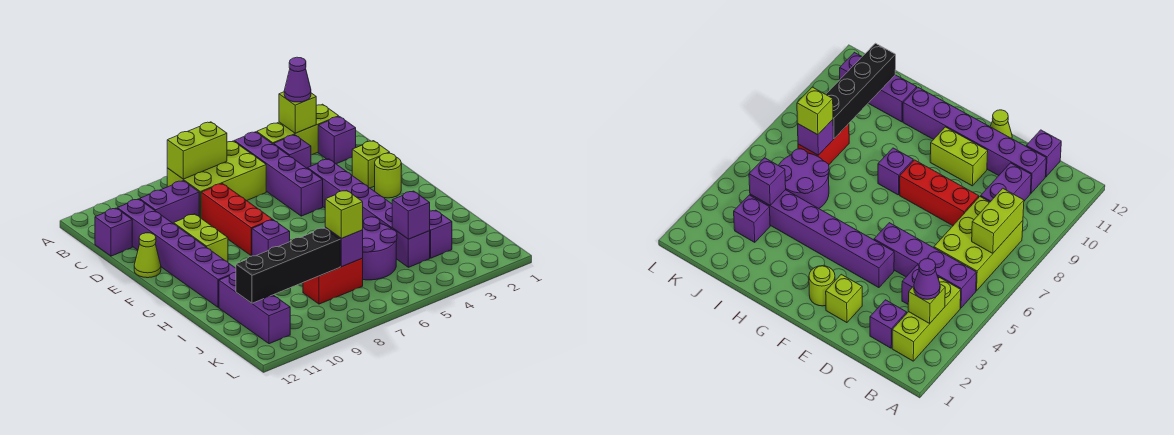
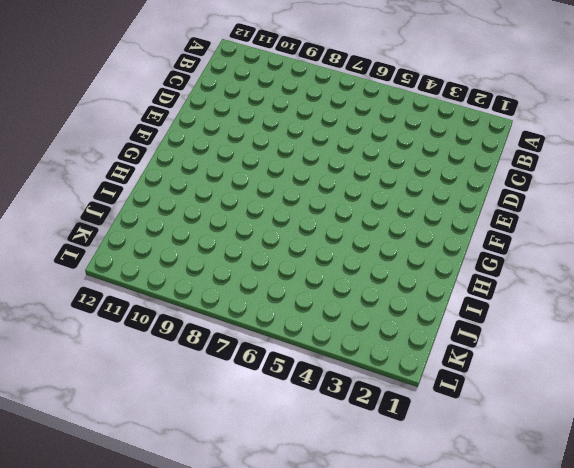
none -> lime brick B2:B4 level 1
none -> purple brick B5:E5 level 1
none -> lime brick B6:C8 level 1

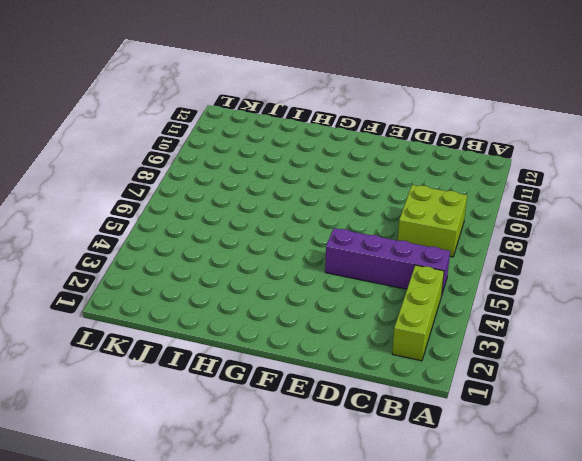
lime brick B7:C8 level 1 -> lime brick B6:C8 level 1
none -> purple brick C2 level 1
none -> purple brick C4 level 1
none -> purple brick C9:C10 level 1

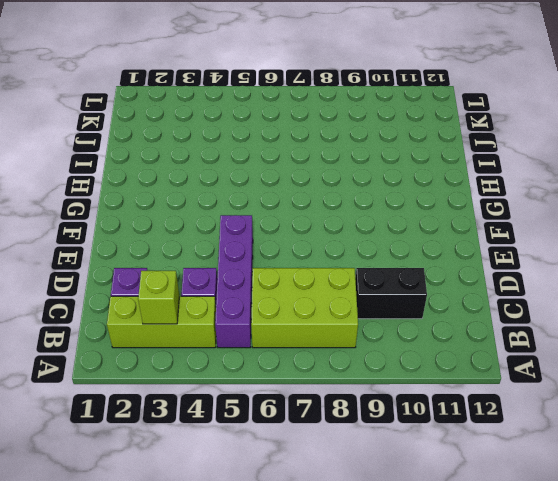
black brick C9:C10 level 1 -> purple brick C9:C10 level 1
none -> purple brick C11:H11 level 1
none -> purple brick C12 level 1
none -> red brick D8:F8 level 1

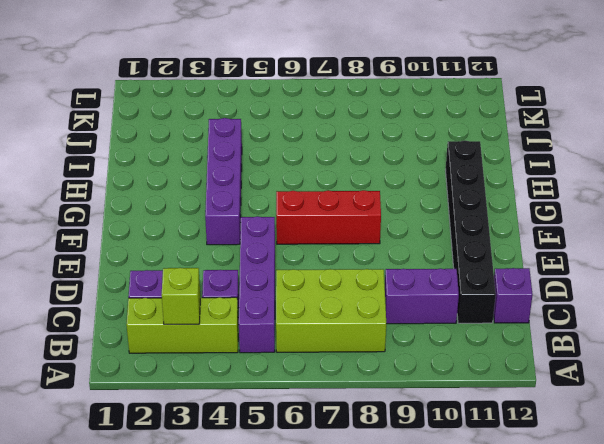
black brick C11:H11 level 1 -> purple brick C11:H11 level 1
purple brick F4:I4 level 1 -> purple brick E4:J4 level 1
red brick F6:F8 level 1 -> red brick D8:F8 level 1
none -> lime brick E2 level 1
none -> lime brick E10:F10 level 1
none -> lime cone E12 level 1

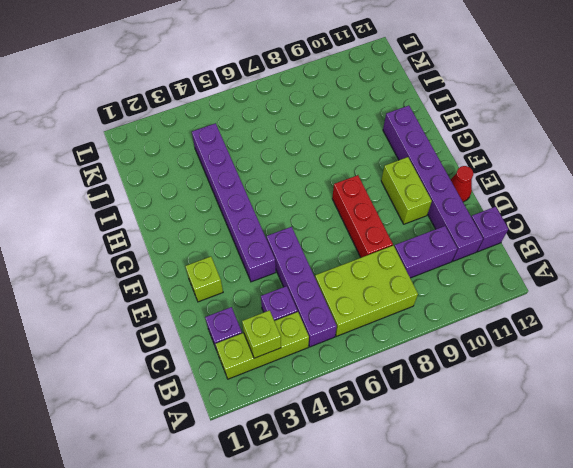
red cone E12 level 1 -> lime cone E12 level 1
none -> lime round brick F2 level 1
none -> purple brick G8 level 1
none -> purple round brick I5:J6 level 1

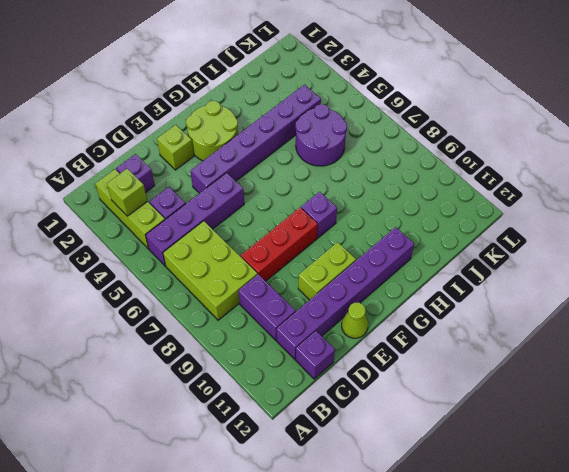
lime round brick F2:G3 level 1 -> lime round brick F2 level 1
none -> purple brick I11:K11 level 1
none -> purple brick J3 level 1
none -> red brick J7:J8 level 1

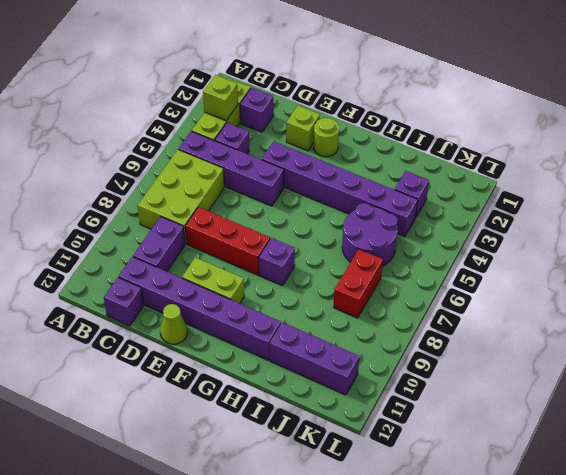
none -> lime brick B7:B8 level 2
none -> purple brick J4 level 2
none -> purple brick J7 level 2

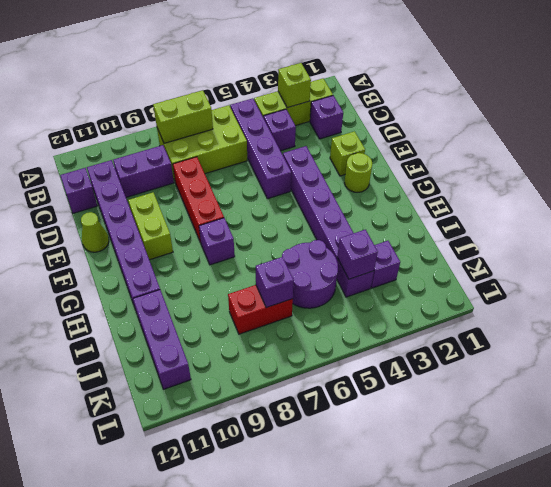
none -> black brick J8:J11 level 2
none -> purple cone B3 level 3
none -> lime brick J7 level 3

